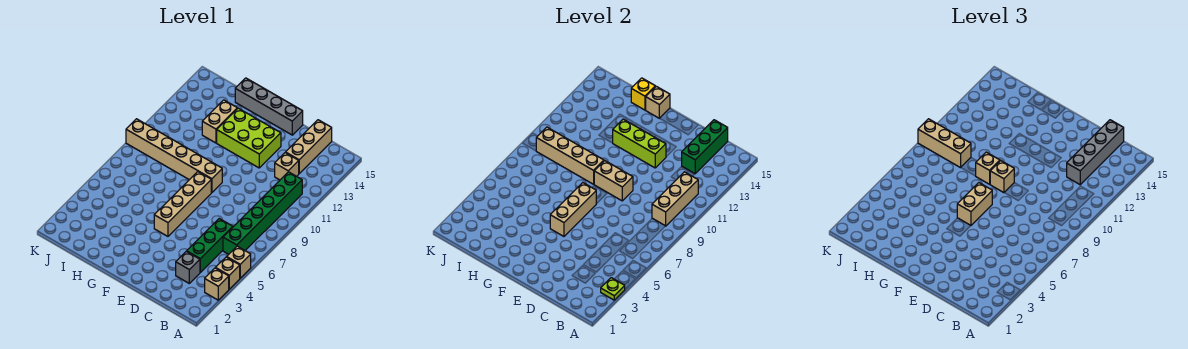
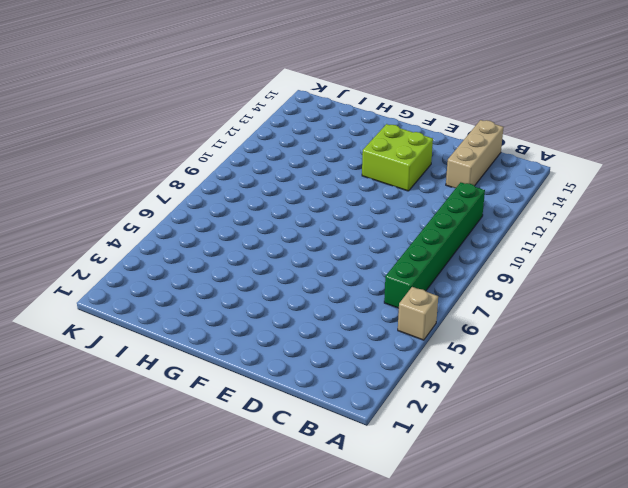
lime brick E12:F13 level 1 -> lime brick E12:G13 level 1
none -> tan brick A3 level 1
none -> tan brick A4 level 1
none -> grey brick C3 level 1

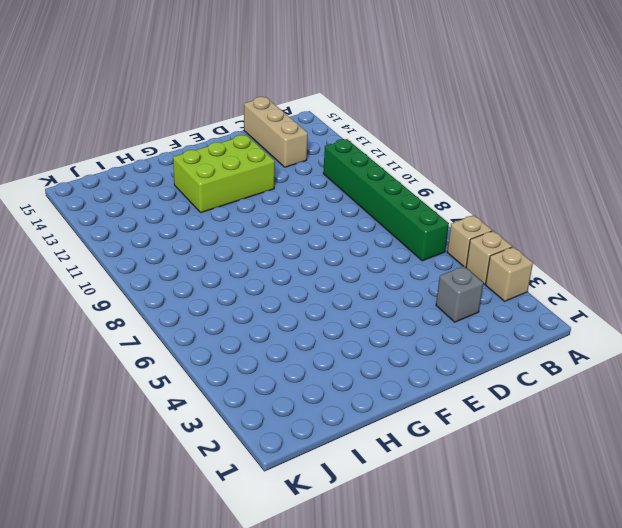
none -> green brick C4:C6 level 1
none -> tan brick C12 level 1
none -> grey brick E15:H15 level 1

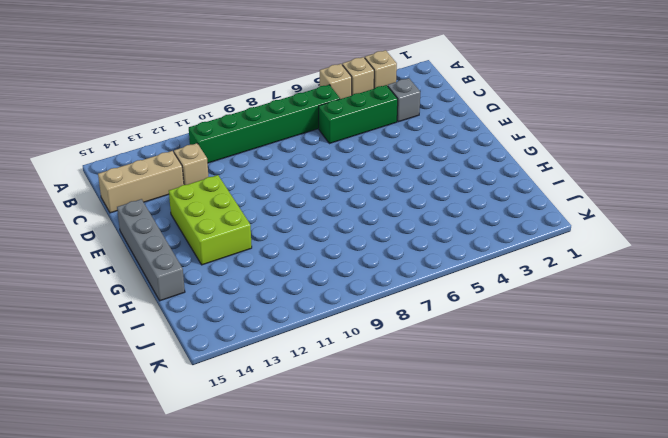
none -> tan brick F5:F8 level 1
none -> tan brick F9:K9 level 1
none -> tan brick H12:H13 level 1

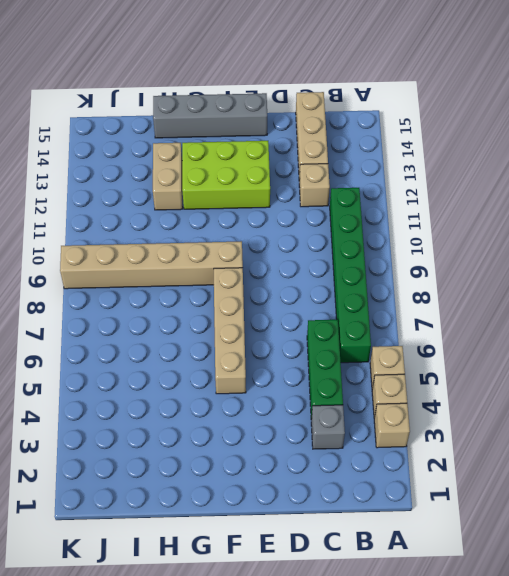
none -> lime plate A3 level 2
none -> tan brick B9:B11 level 2
none -> green brick C13:C15 level 2

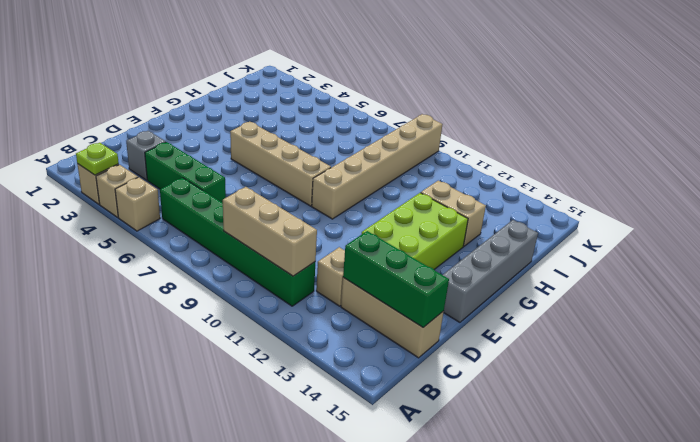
none -> tan brick E9:F9 level 2
none -> lime brick E12:G12 level 2
none -> tan brick F5:F7 level 2

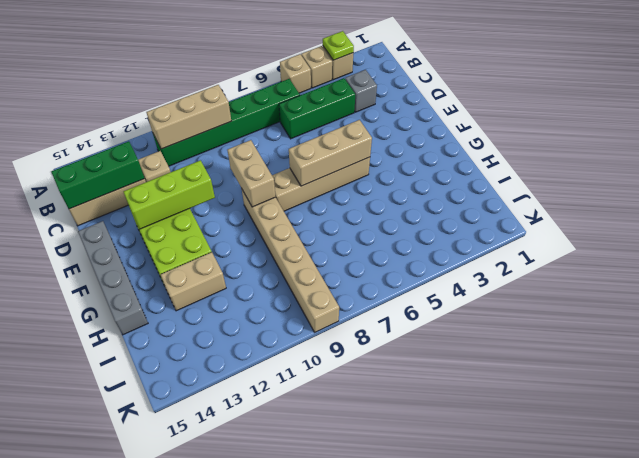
lime brick E11:E13 level 2 -> lime brick E12:G12 level 2
none -> tan brick G9:J9 level 2
none -> tan brick G15 level 2
none -> yellow brick H15 level 2

